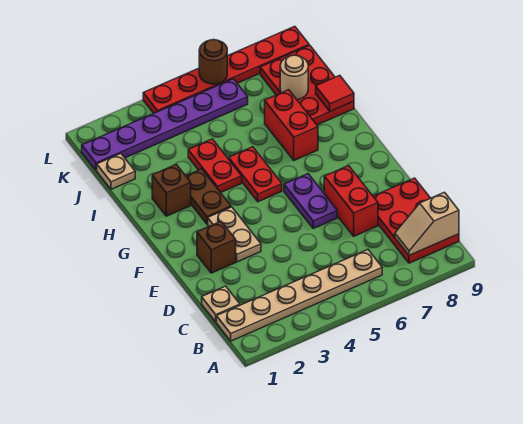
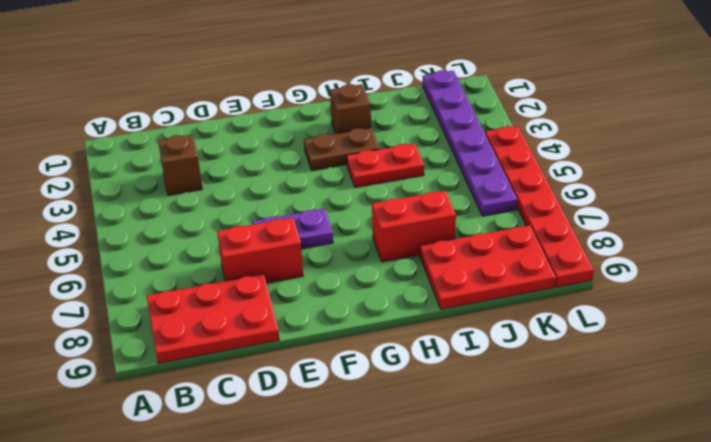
brown brick C3 level 1 -> brown brick E2 level 1
none -> tan plate B1:B6 level 1
none -> tan plate C1 level 1
none -> tan plate E3:F3 level 1

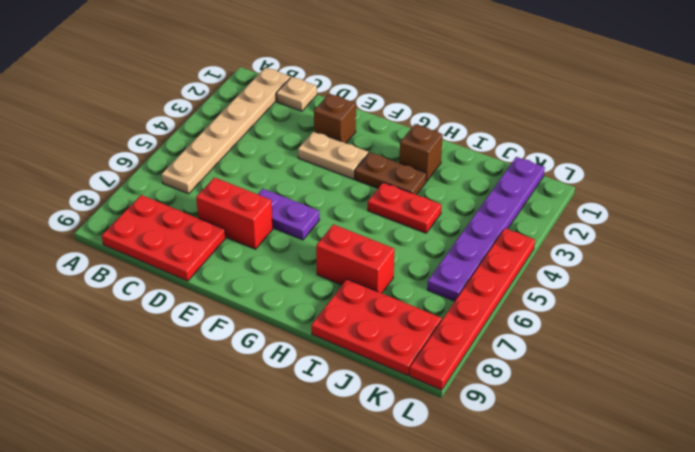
none -> red plate G5:H5 level 1
none -> tan plate J1 level 1
none -> tan slope B8:B9 level 2 top 9

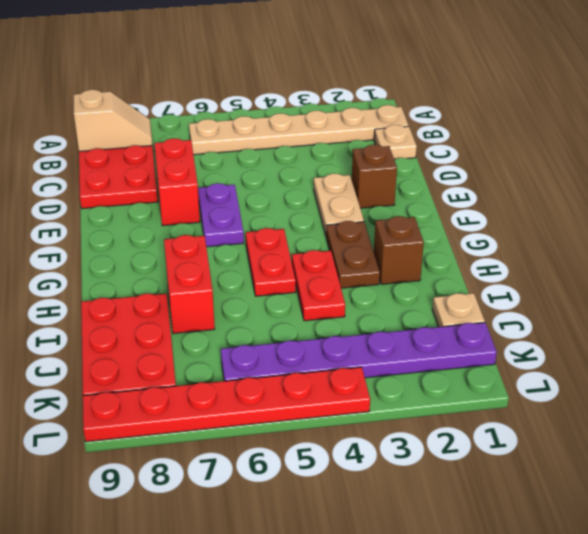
none -> red tile I9 level 2
none -> tan round brick J8 level 2
none -> brown round brick L6 level 2

